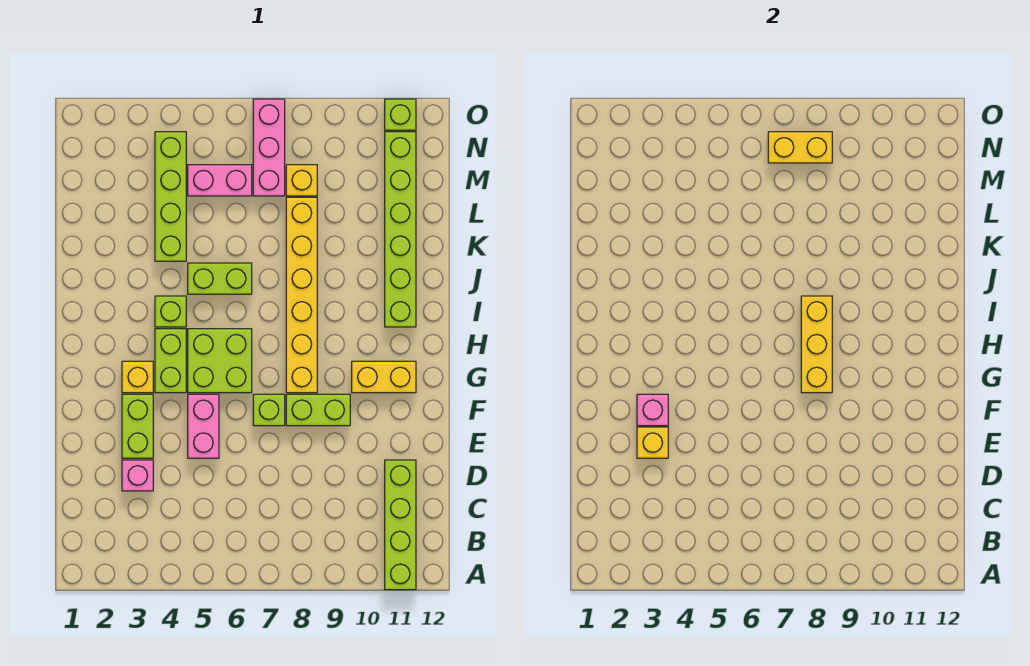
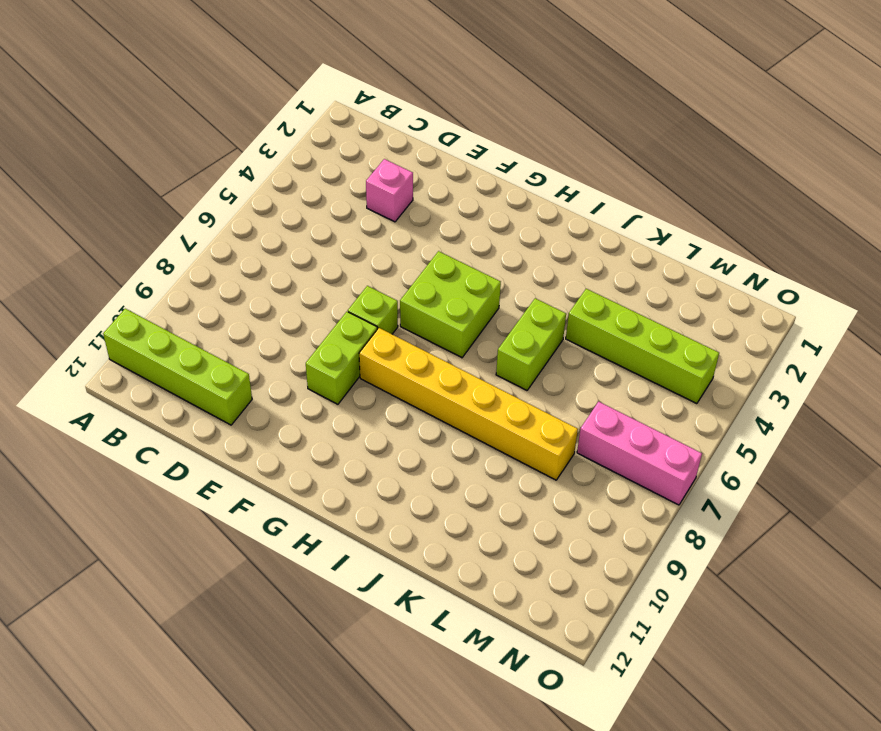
none -> lime brick E3:F3 level 1
none -> pink brick E5:F5 level 1
none -> yellow brick G3 level 1

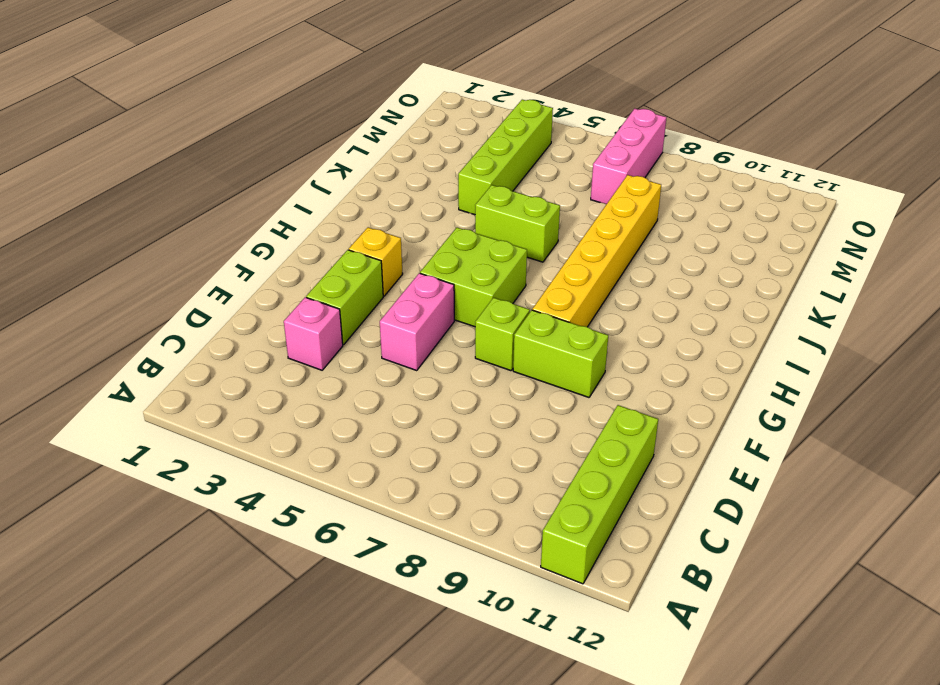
none -> lime brick G4:H4 level 1
none -> yellow brick G10:G11 level 1
none -> lime brick I4 level 1

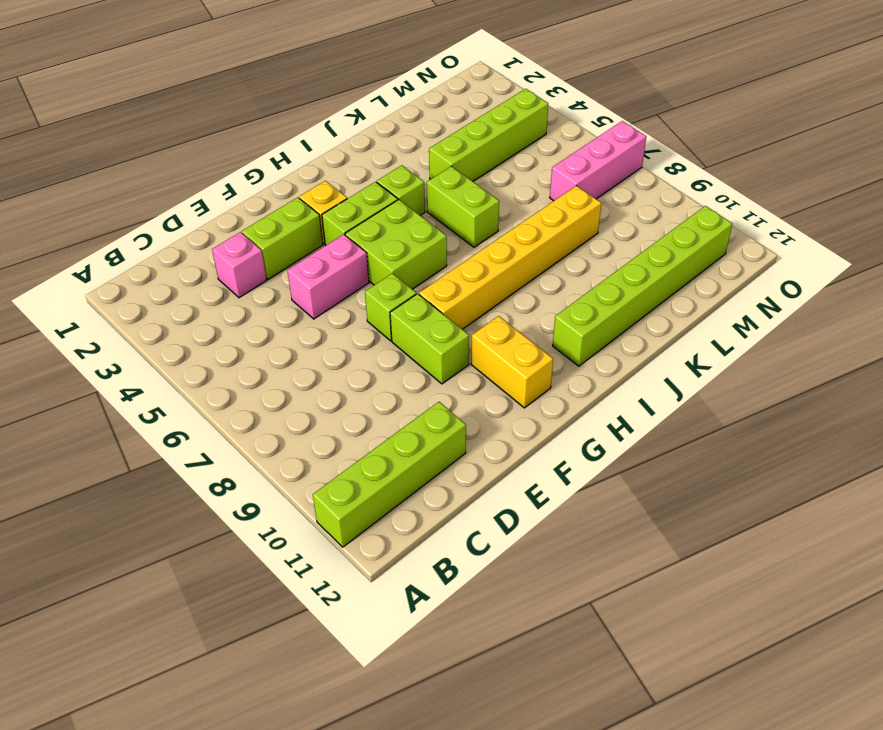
none -> pink brick M5:M6 level 1
none -> yellow brick M8 level 1
none -> lime brick O11 level 1

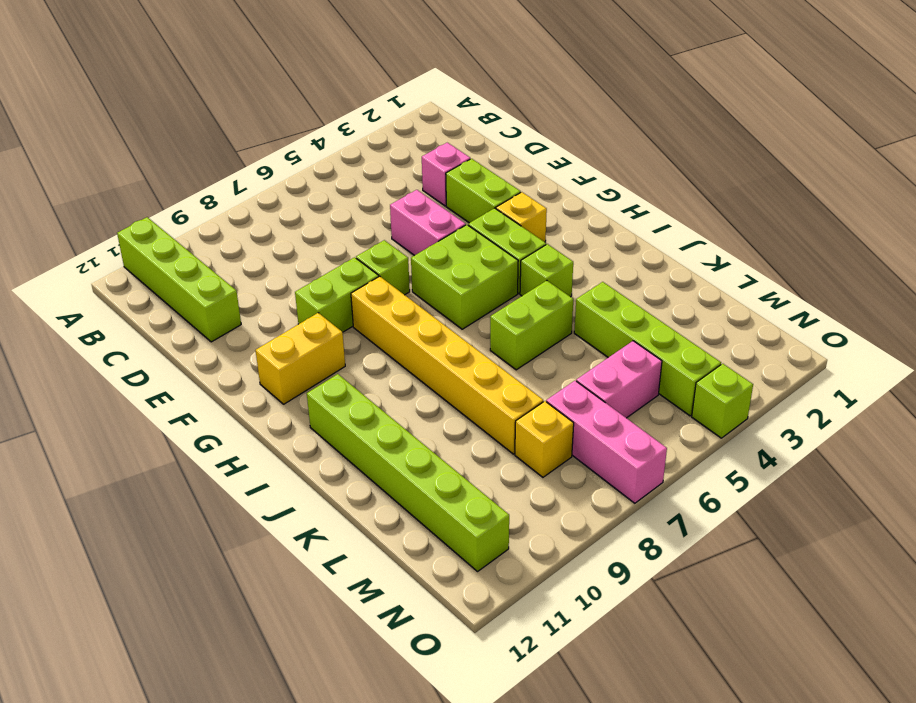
lime brick O4 level 1 -> lime brick O11 level 1
none -> yellow brick E3 level 2
none -> pink brick F3 level 2
none -> yellow brick G8:I8 level 2

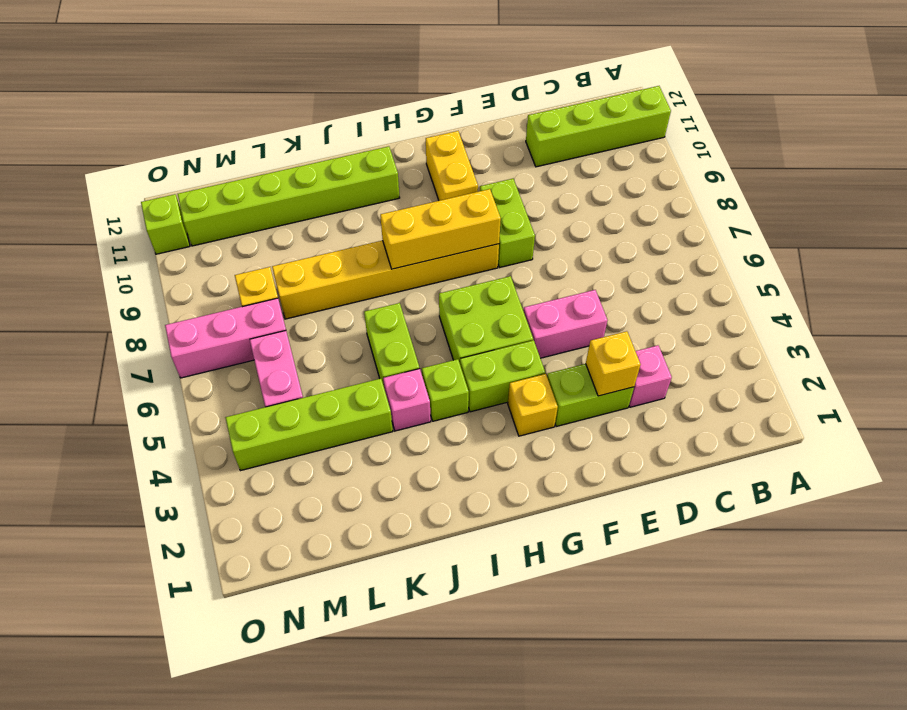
pink brick J4 level 1 -> pink brick F3 level 2
none -> lime brick F7 level 1
none -> yellow brick N7:N8 level 2

